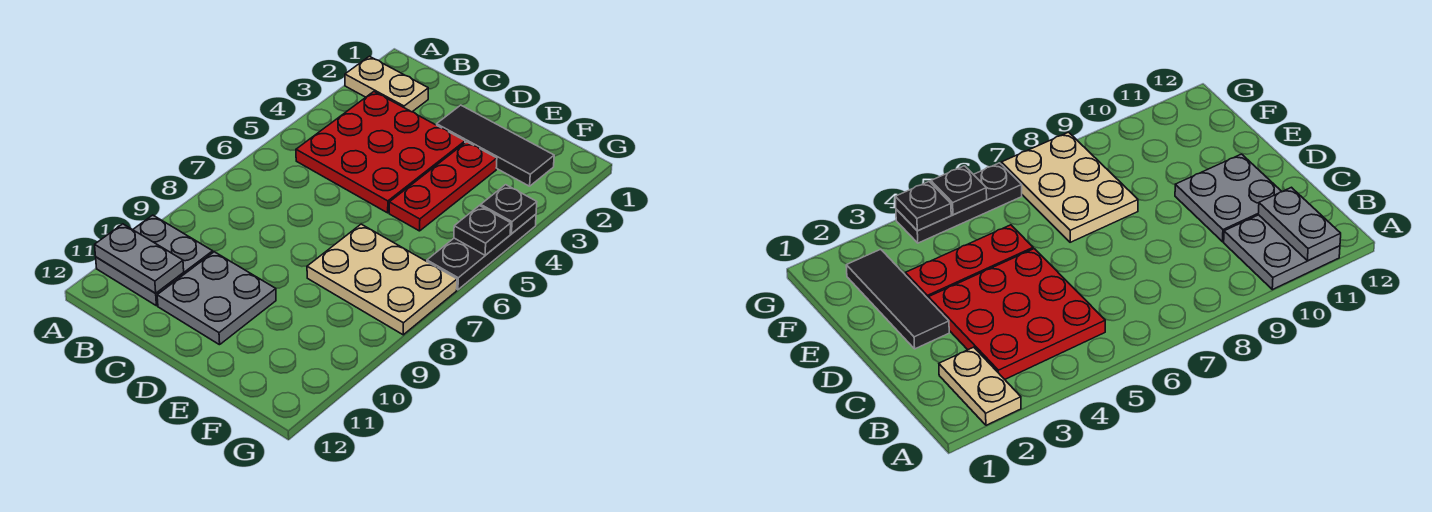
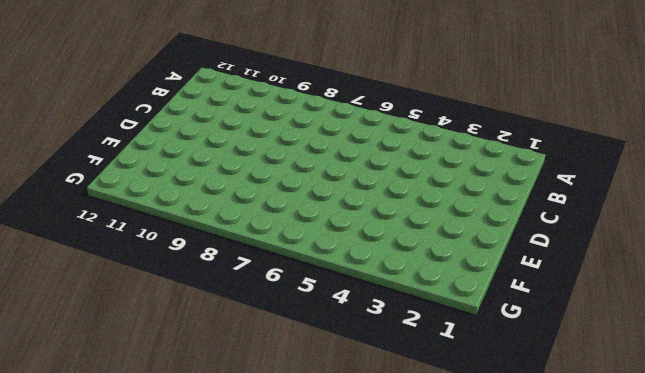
none -> tan plate A2:B2 level 1
none -> grey plate A10:B11 level 1

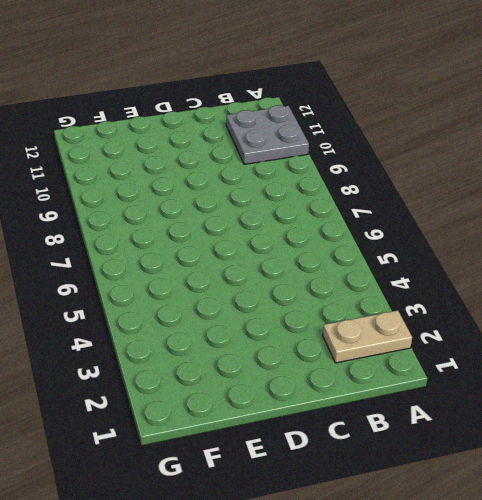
none -> red plate B3:D5 level 1
none -> grey plate C10:D11 level 1

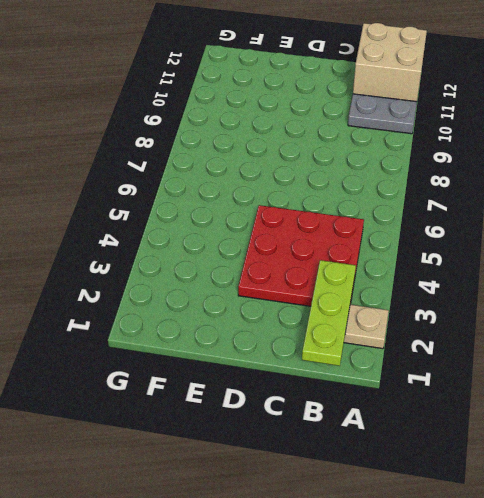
tan brick A11:B12 level 2 -> grey plate A11:B11 level 2
lime plate B1:B3 level 2 -> none
none -> grey plate C10:D11 level 1
none -> black tile D2:F2 level 1

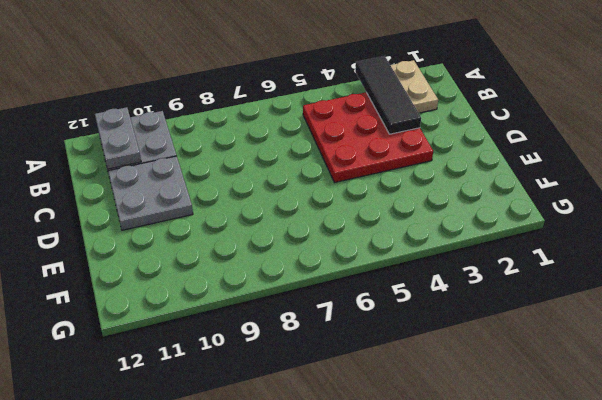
black tile A3:C3 level 2 -> black tile D2:F2 level 1
none -> red plate E3:E5 level 1
none -> tan plate E7:G8 level 1

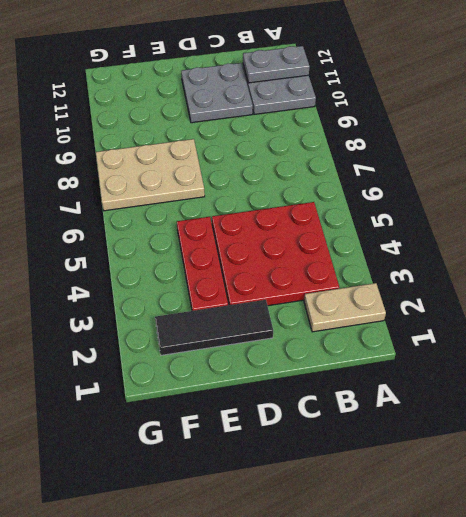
none -> black plate G4:G6 level 1
none -> black plate G4 level 2

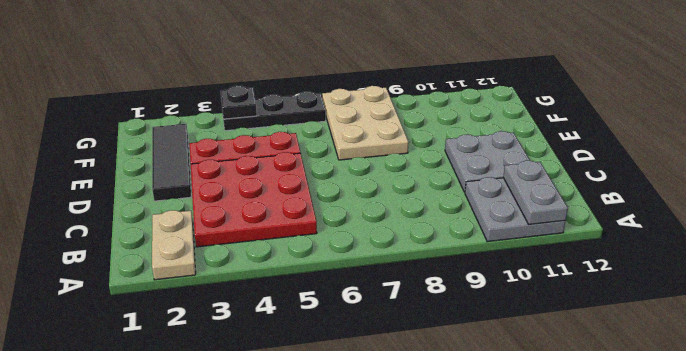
none -> black plate G5 level 2

